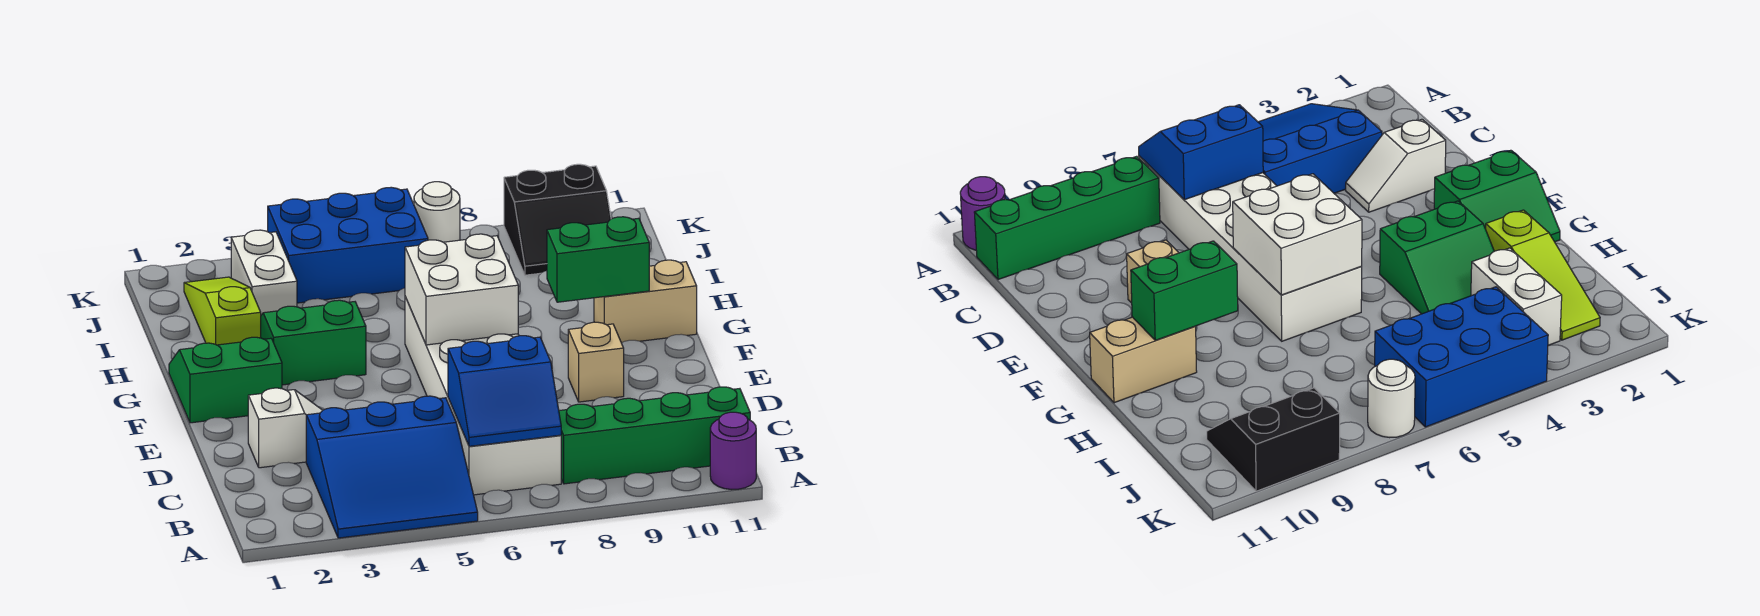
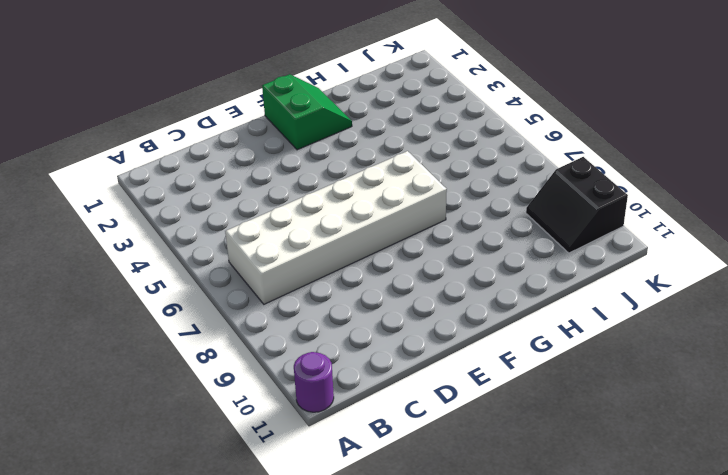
none -> blue slope A3:C5 level 1 top C
none -> green brick B8:B11 level 1
none -> white slope D2:D3 level 1 top 2

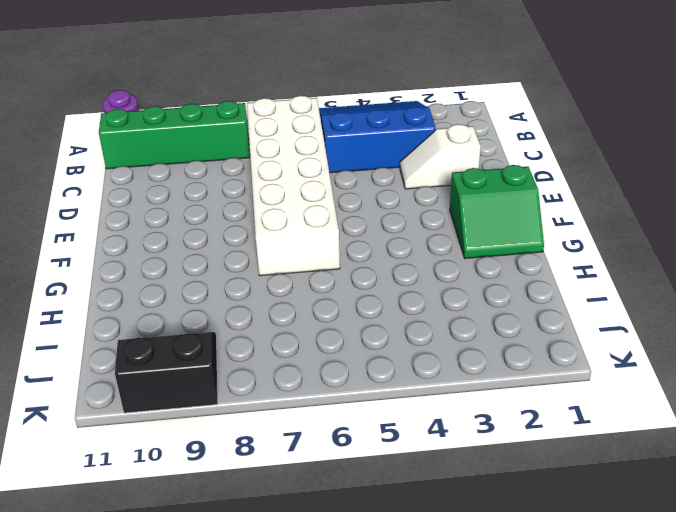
none -> tan brick E9 level 1
none -> green slope G3:H4 level 1 top G
none -> tan brick G10:G11 level 1

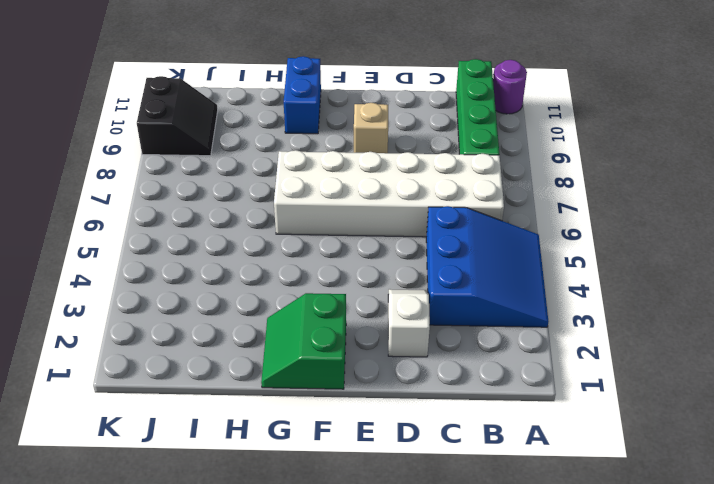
blue brick G10:G11 level 1 -> tan brick G10:G11 level 1
none -> green slope G3:H4 level 1 top G
none -> lime slope H2:J2 level 1 top H
none -> white brick I3:J3 level 1

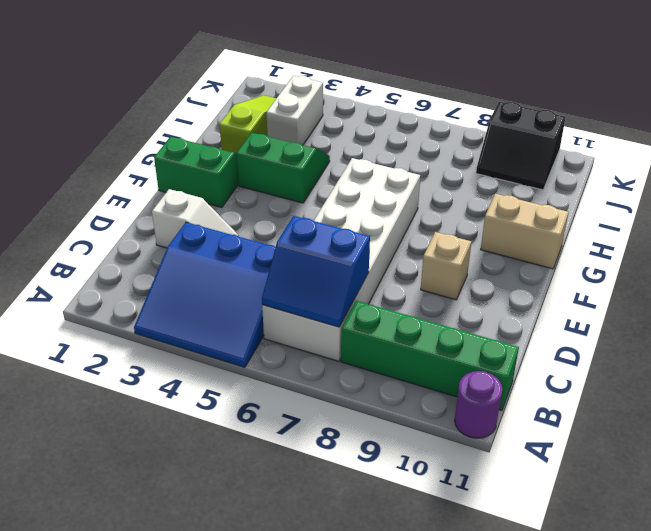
none -> blue brick J4:K6 level 1
none -> white round brick K7 level 1
none -> white brick F6:G7 level 2

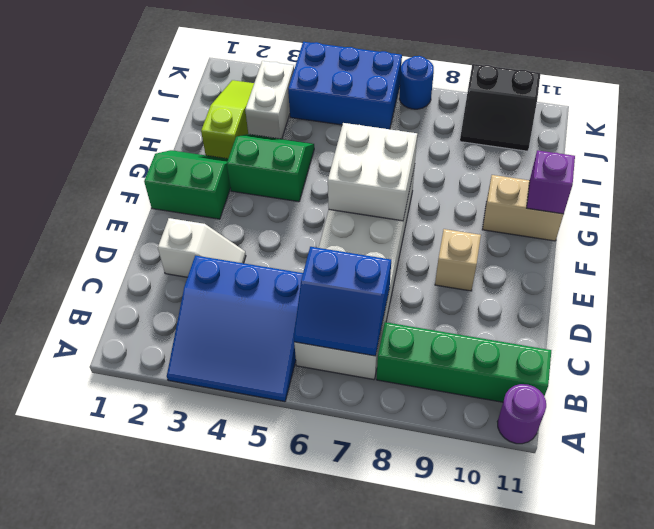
purple brick G11 level 2 -> none
blue round brick K7 level 1 -> white round brick K7 level 1
none -> green brick G9:G10 level 2

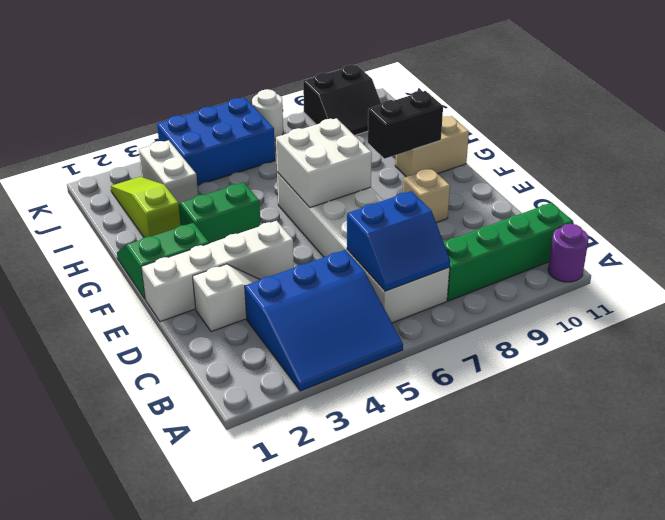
white brick E1:E4 level 1 -> none
black brick G9:G10 level 2 -> green brick G9:G10 level 2

